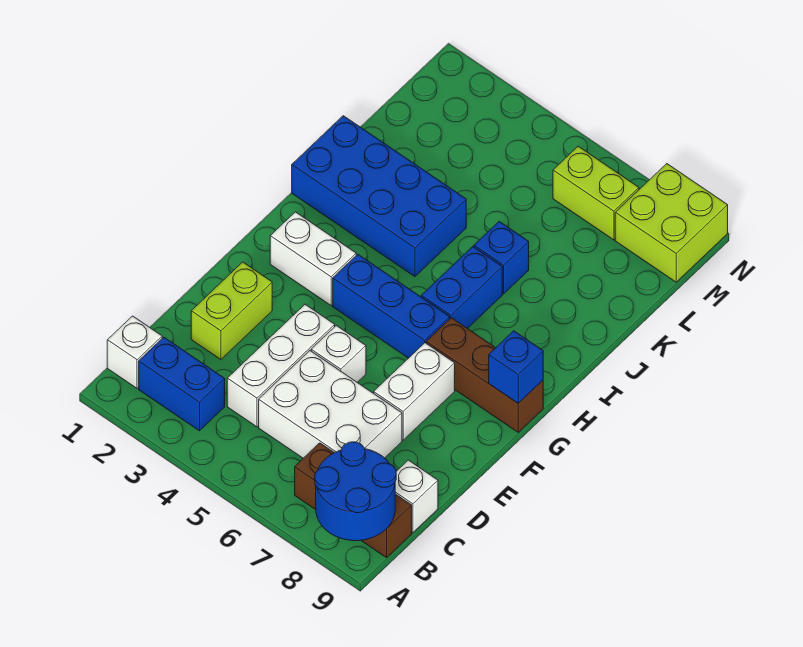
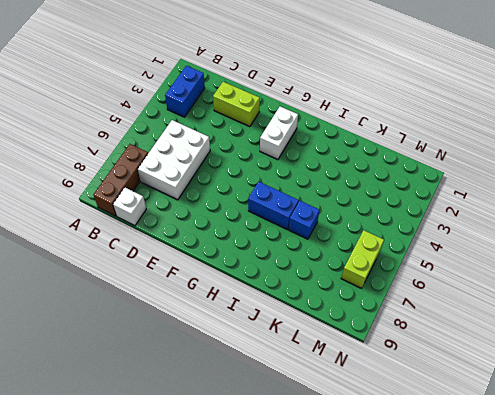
none -> white brick B1 level 1
none -> white brick C4:E4 level 1
none -> white brick E5 level 1

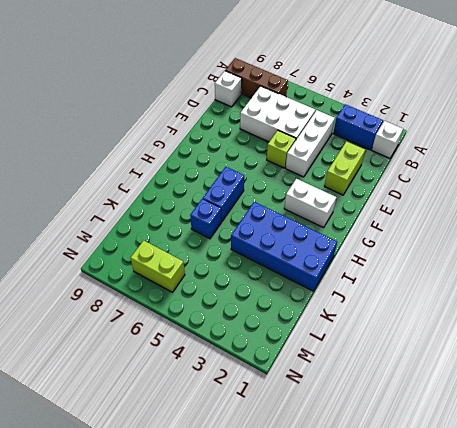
lime brick E5 level 1 -> white brick E5 level 1
none -> white brick E7:F7 level 1
none -> blue brick G4:G6 level 1
none -> brown brick G7:G9 level 1

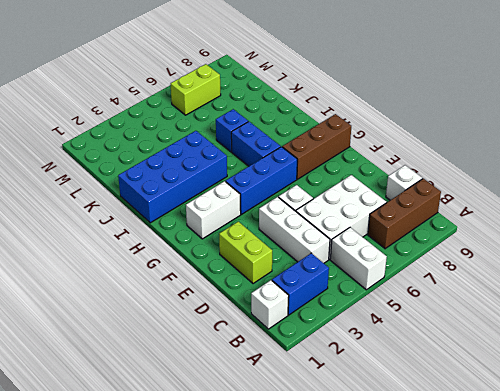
white brick A5:B5 level 1 -> white brick E7:F7 level 1
none -> lime brick M8:N9 level 1
none -> blue round brick A8:B9 level 2
none -> blue brick G9 level 2

